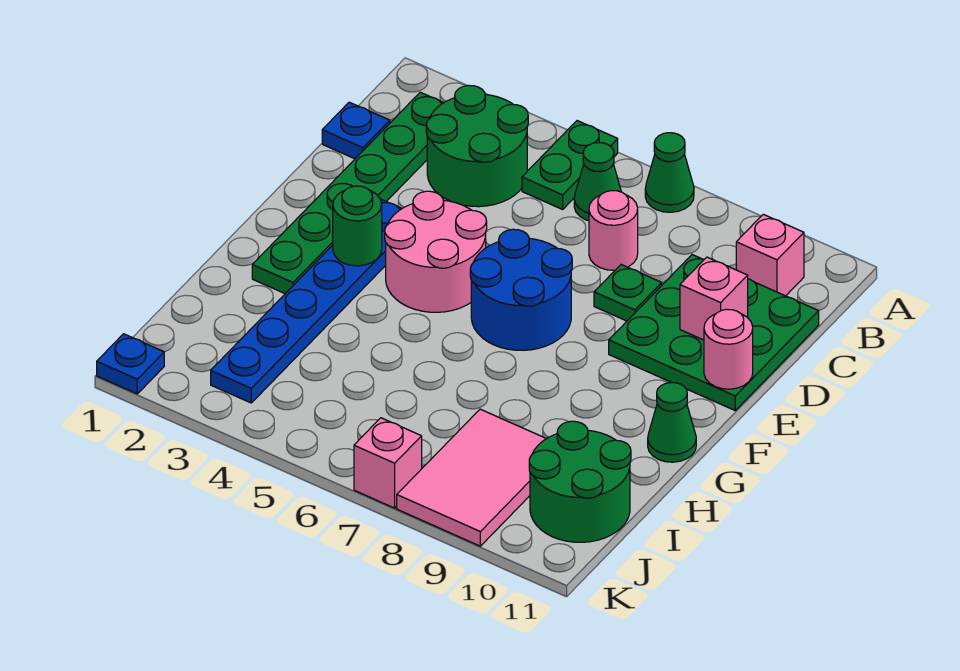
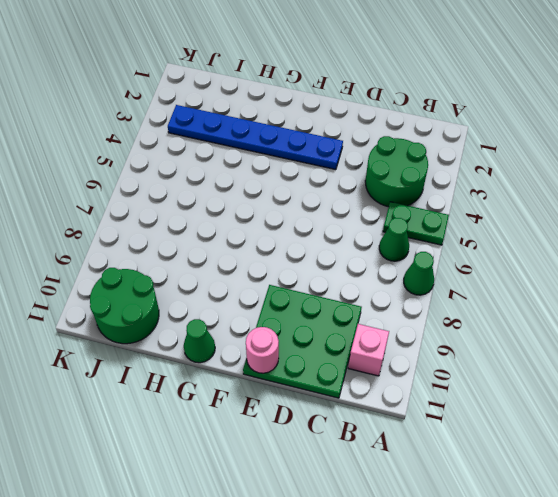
none -> green plate B2:G2 level 1
none -> blue plate C1 level 1
none -> pink round brick C7 level 1

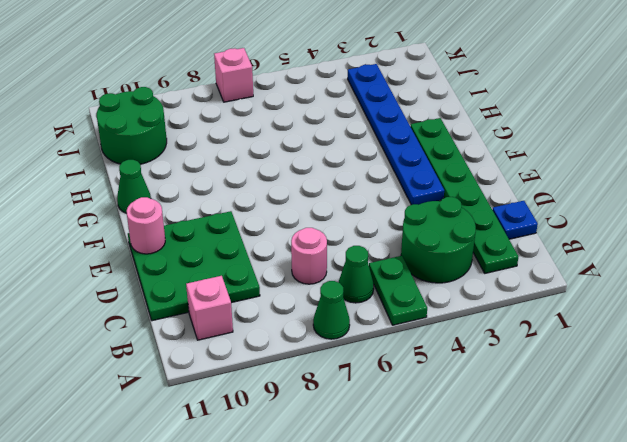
none -> green plate D8 level 1
none -> pink round brick E4:F5 level 1
none -> blue round brick E6:F7 level 1

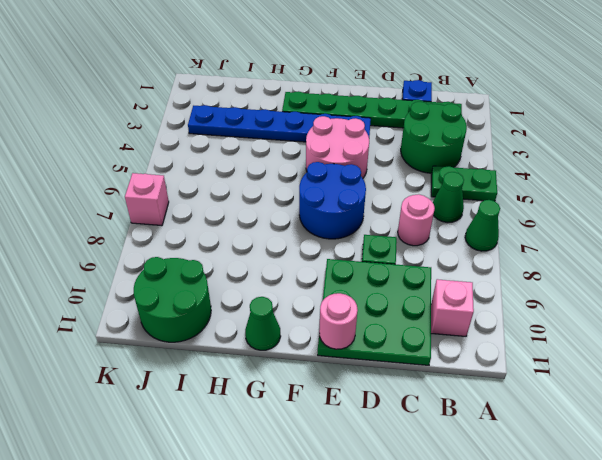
none -> pink tile I8:K9 level 1
none -> blue plate K1 level 1
none -> pink brick D10 level 2

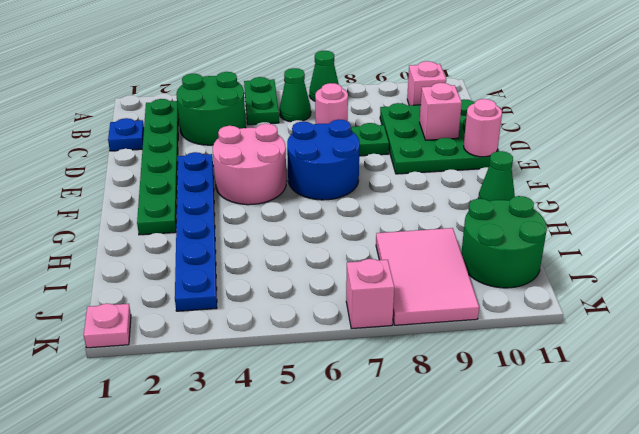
pink plate K1 level 1 -> blue plate K1 level 1
none -> green round brick F3 level 2

